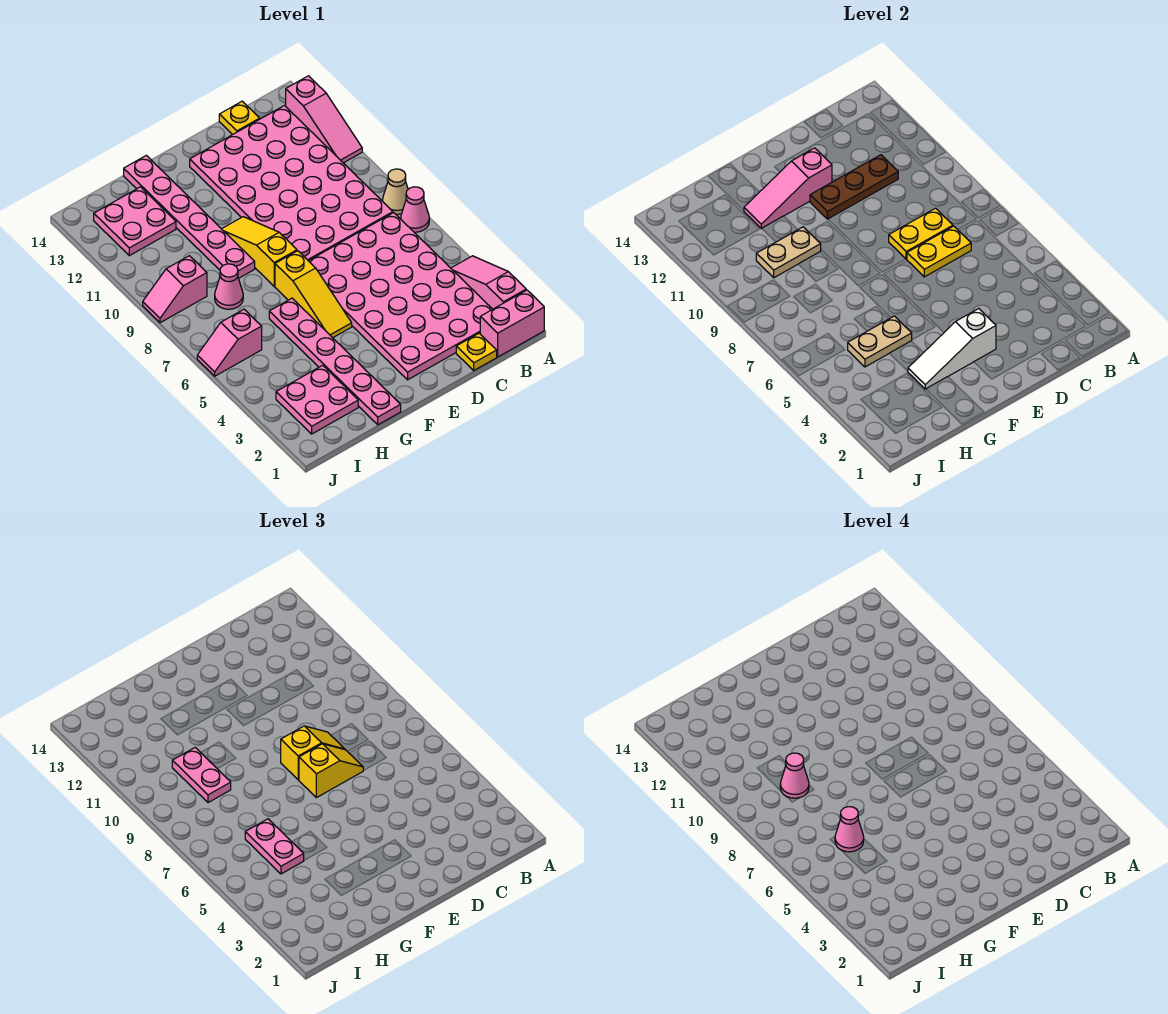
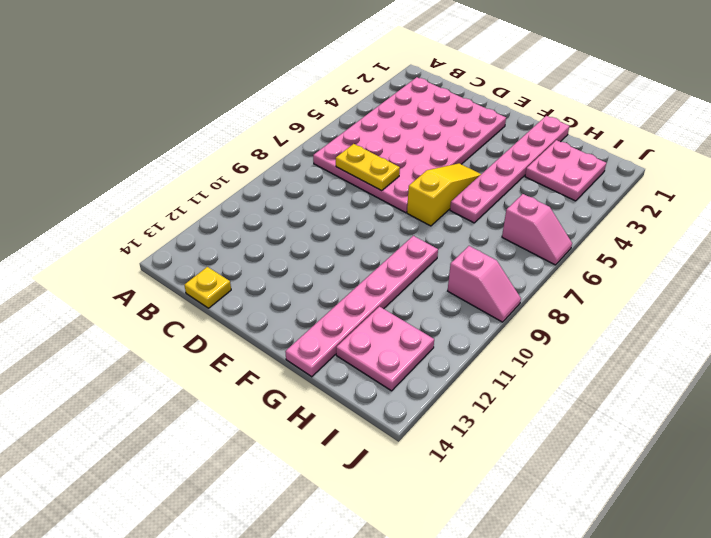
none -> pink brick A1:B1 level 1
none -> pink slope A2:A4 level 1 top 2
none -> pink cone A7 level 1
none -> tan cone A8 level 1

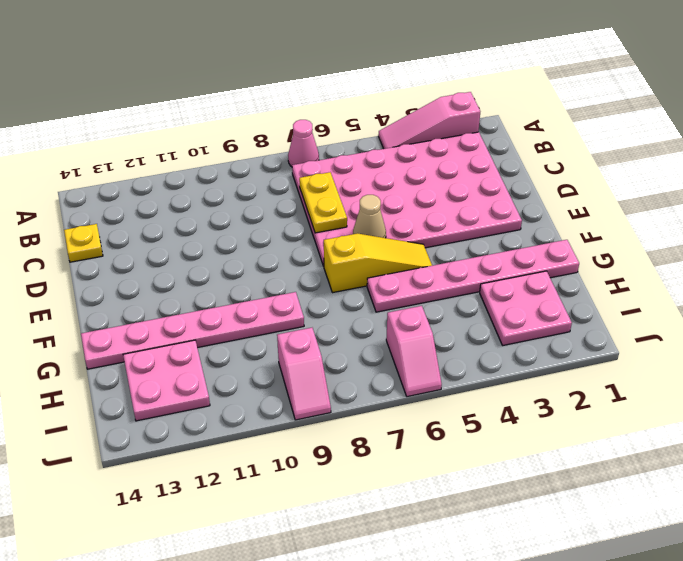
tan cone E6 level 2 -> tan cone A8 level 1
none -> pink brick A1:B1 level 1
none -> pink slope A11:A13 level 1 top 13
none -> pink plate B8:E13 level 1
none -> yellow plate C1 level 1

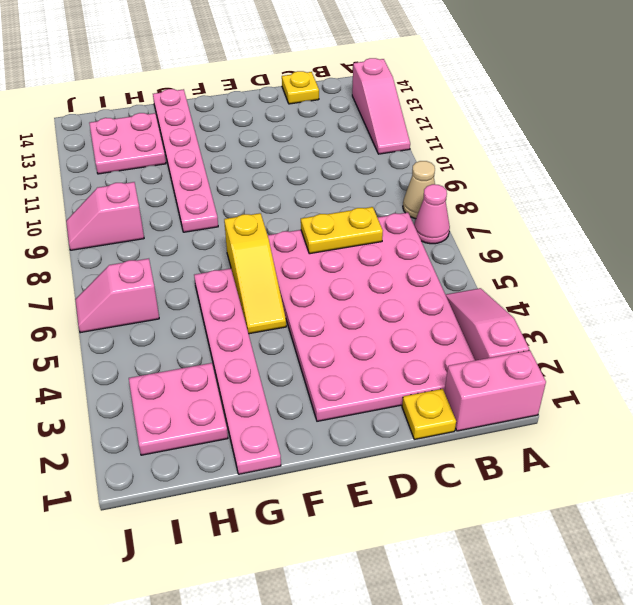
none -> pink plate B8:E13 level 1
none -> yellow slope F8:F10 level 1 top 8
none -> pink cone H8 level 1
none -> yellow plate C8:D8 level 2

